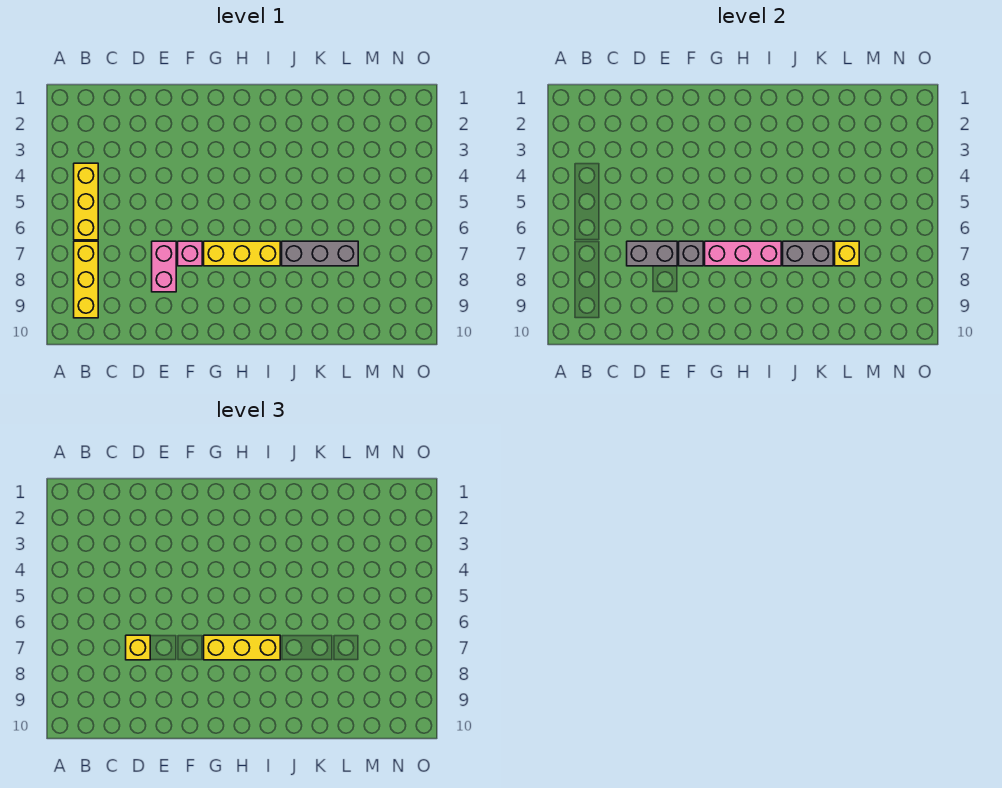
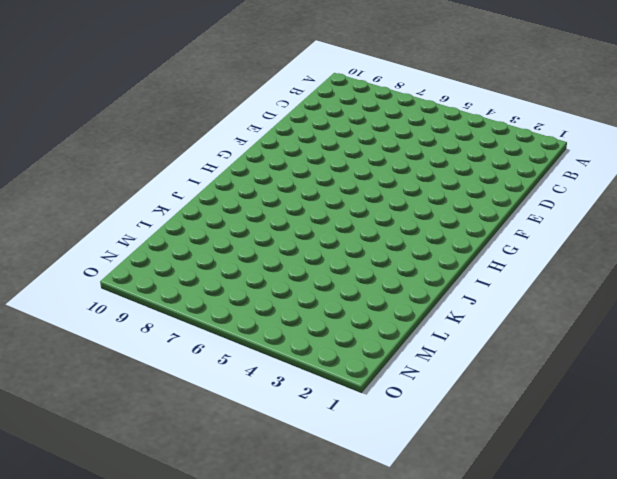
none -> yellow brick B4:B6 level 1
none -> yellow brick B7:B9 level 1
none -> pink brick E7:E8 level 1

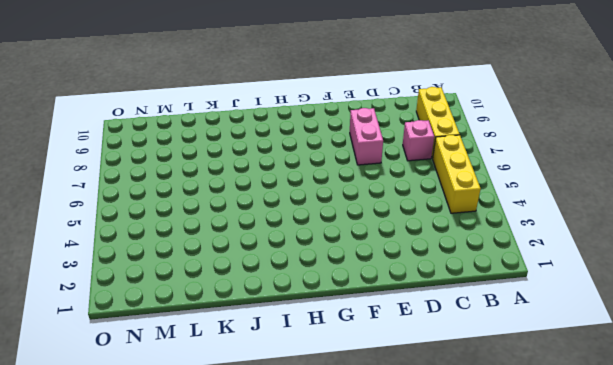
pink brick C7 level 1 -> pink brick F7 level 1
none -> yellow brick G7:I7 level 1
none -> grey brick J7:L7 level 1
none -> grey brick D7:E7 level 2

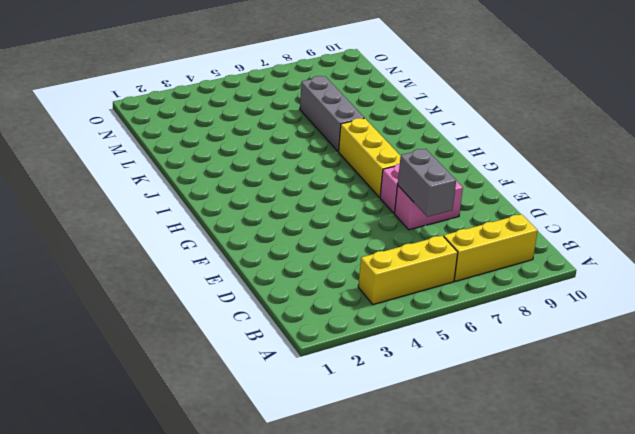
none -> grey brick F7 level 2
none -> pink brick G7:I7 level 2
none -> grey brick J7:K7 level 2

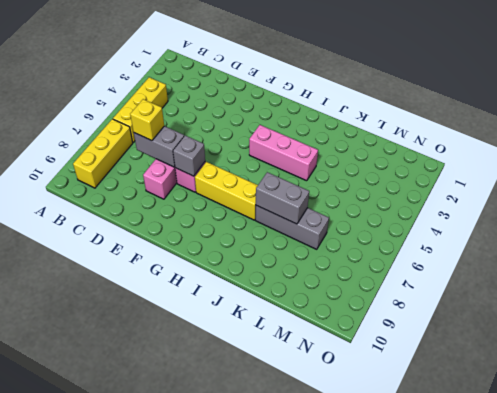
pink brick H4:J4 level 1 -> pink brick G7:I7 level 2
none -> yellow brick L7 level 2
none -> yellow brick G7:I7 level 3

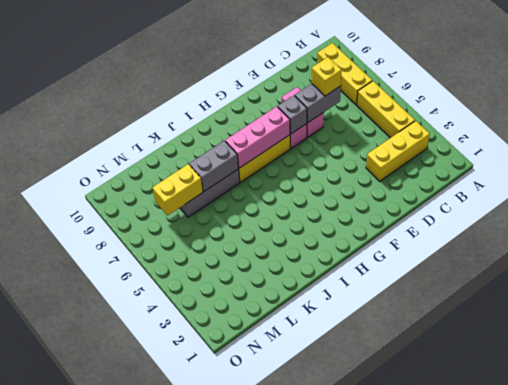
yellow brick B3:D3 level 1 -> yellow brick G7:I7 level 3
yellow brick L7:M7 level 2 -> yellow brick L7 level 2

